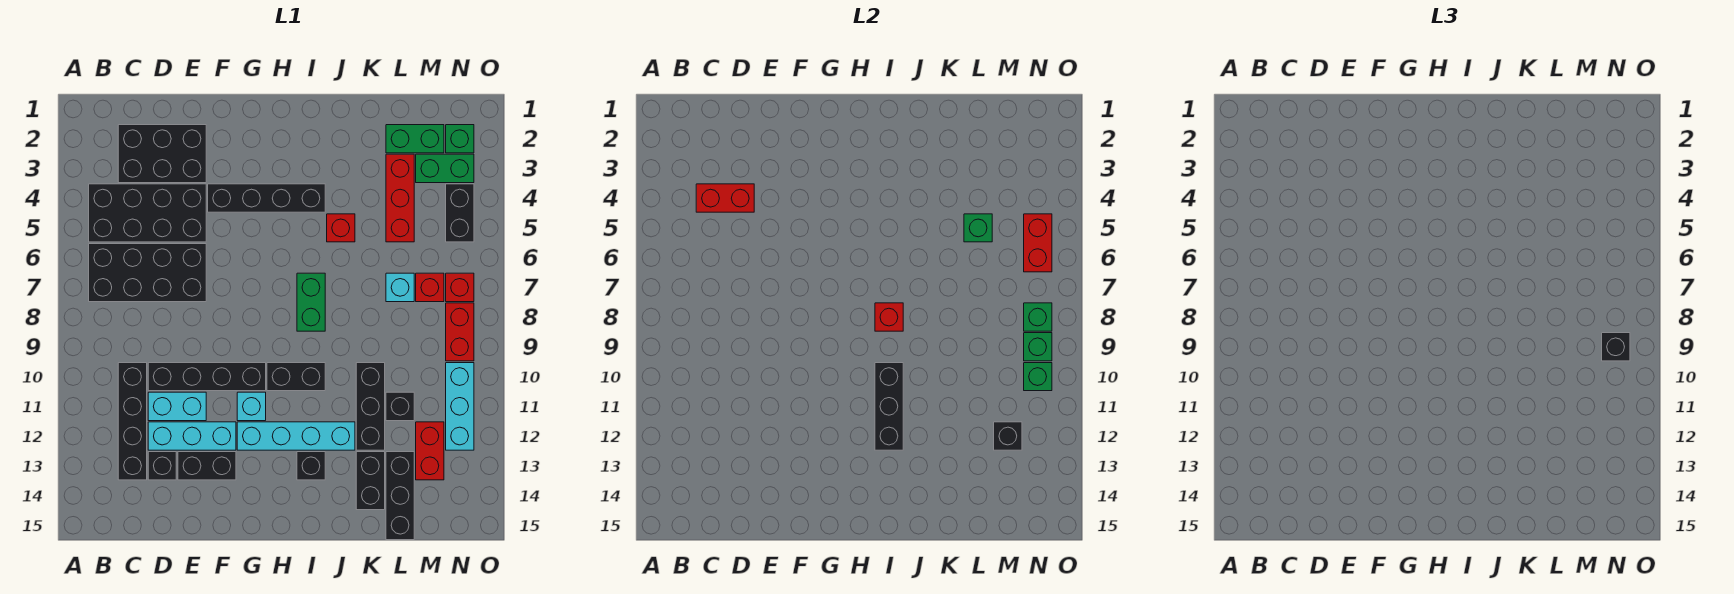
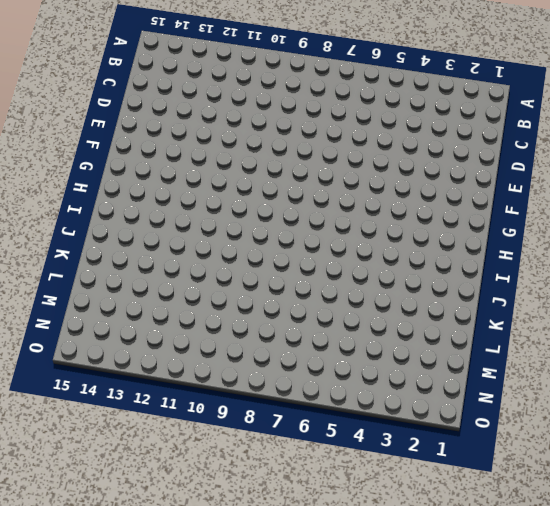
none -> black brick B4:E5 level 1
none -> black brick B6:E7 level 1
none -> black brick C2:E3 level 1
none -> black brick C10:C13 level 1

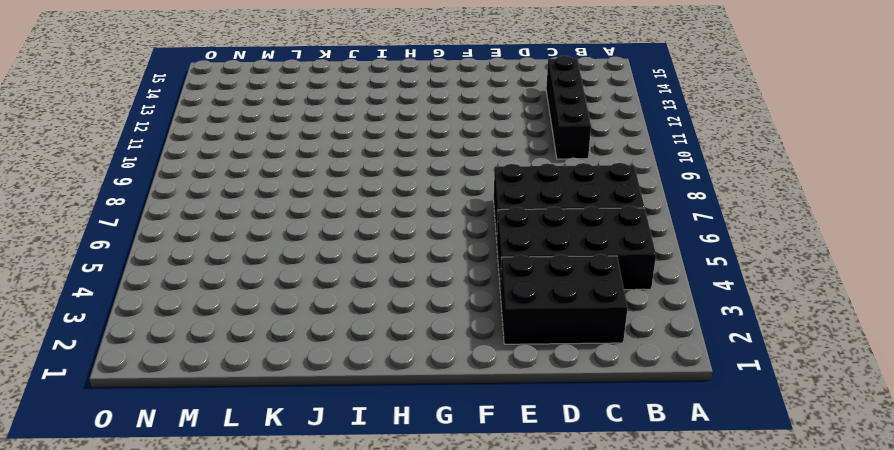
none -> black brick D10:G10 level 1
none -> cyan brick D11:E11 level 1
none -> cyan brick D12:F12 level 1
none -> black brick D13 level 1

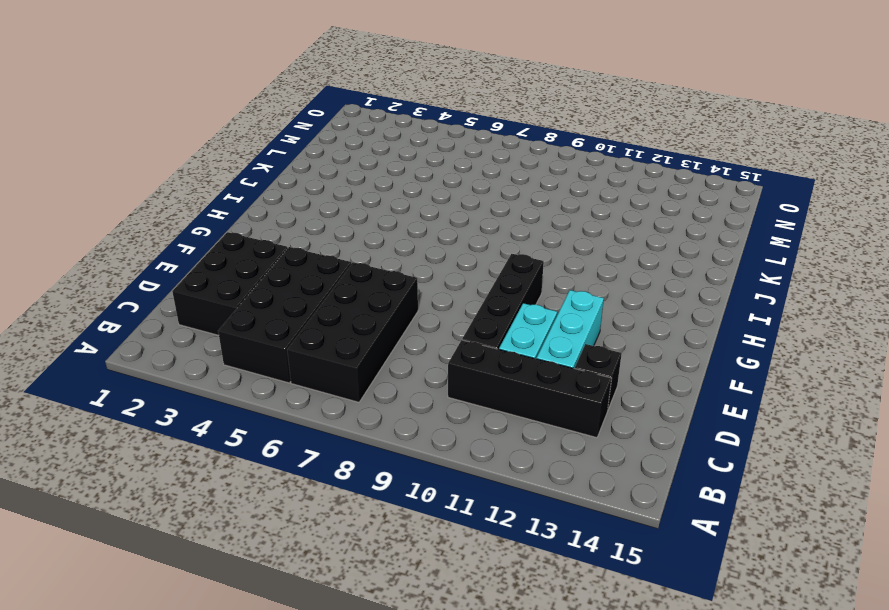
none -> black brick E13:F13 level 1
none -> black brick F4:I4 level 1
none -> cyan brick G11 level 1
none -> cyan brick G12:J12 level 1

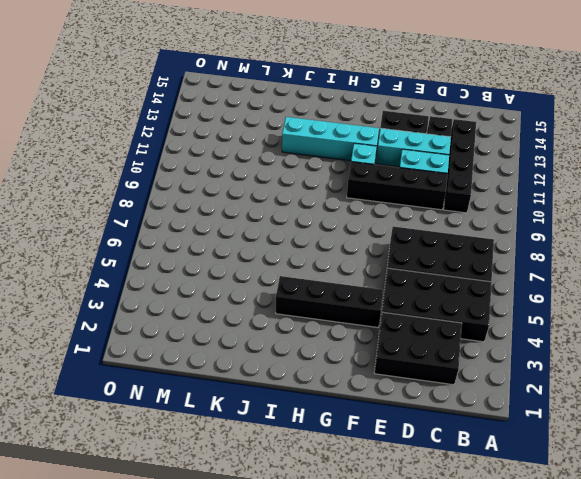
none -> black brick H10:I10 level 1
none -> green brick I7:I8 level 1
none -> black brick I13 level 1
none -> red brick J5 level 1

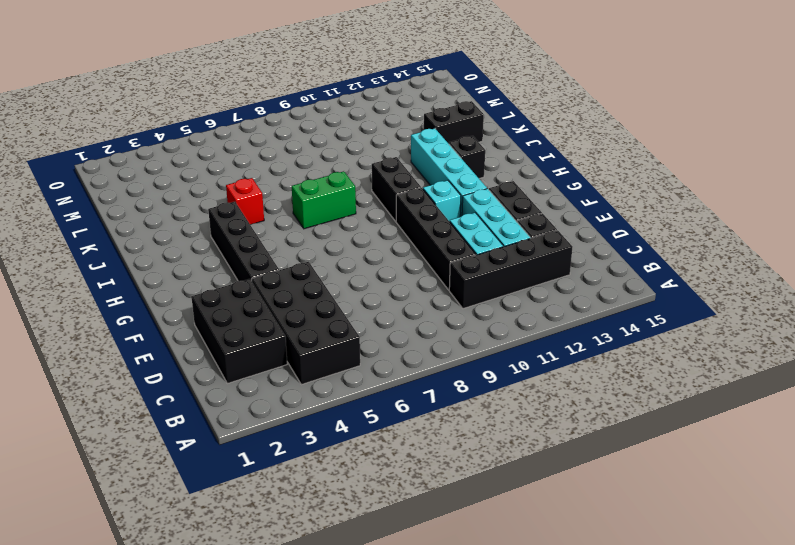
none -> black brick B6:E7 level 1
none -> black brick K10:K12 level 1
none -> green brick L2:M2 level 1
none -> red brick L3:L5 level 1

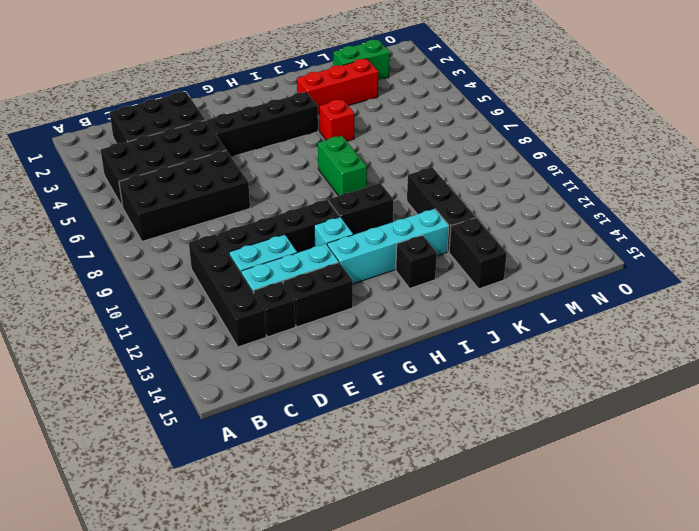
red brick J3:L3 level 1 -> red brick L3:L5 level 1
none -> cyan brick L7 level 1
none -> black brick L11 level 1
none -> black brick L13:L15 level 1
none -> green brick M3:N3 level 1

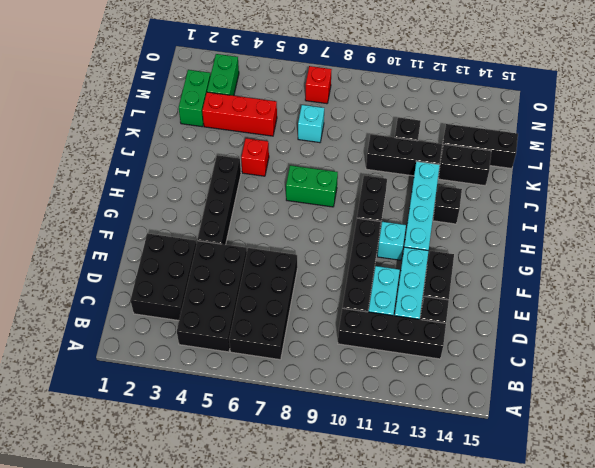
none -> red brick M7 level 1
none -> red brick M12:M13 level 1
none -> green brick N2 level 1
none -> black brick N4:N5 level 1

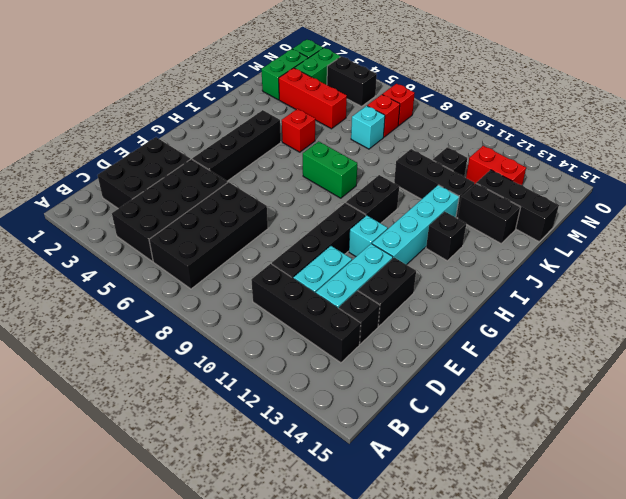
none -> red brick N8:N9 level 1
none -> cyan brick N10:N12 level 1
none -> red brick C4:D4 level 2
none -> red brick I8 level 2

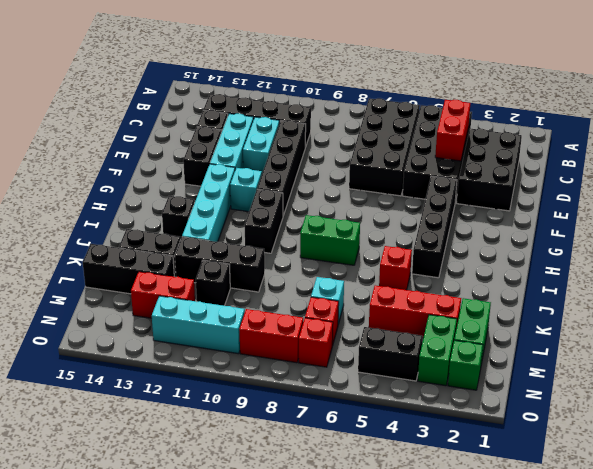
none -> red brick I8 level 2
none -> black brick I10:I12 level 2
none -> green brick L5 level 2
none -> black brick M12 level 2

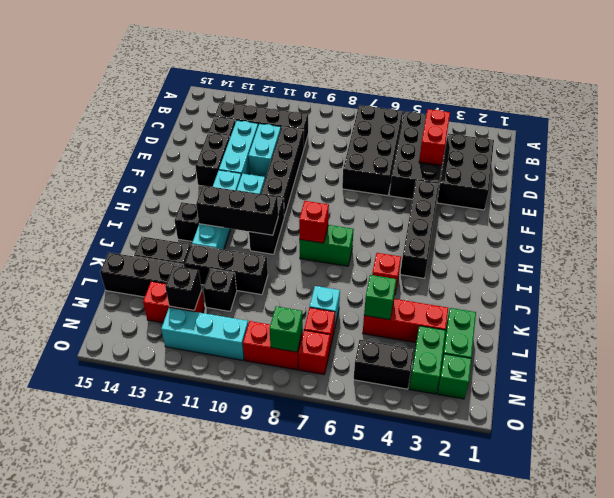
none -> red brick N5:N6 level 2
none -> green brick N9 level 2
none -> green brick N10 level 2
none -> black brick N9 level 3

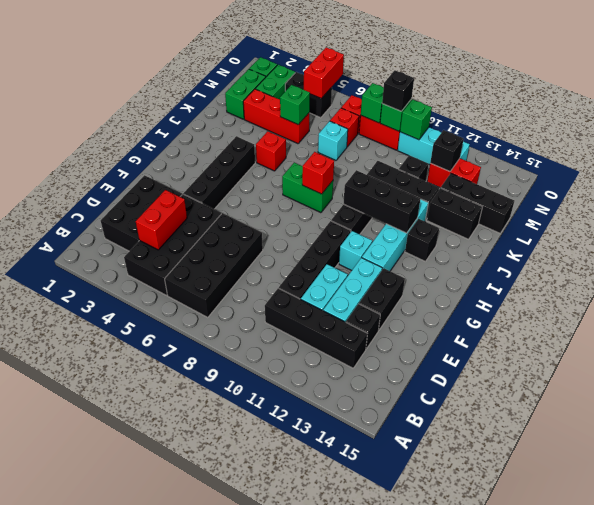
red brick N5:O5 level 2 -> red brick N5:N6 level 2

